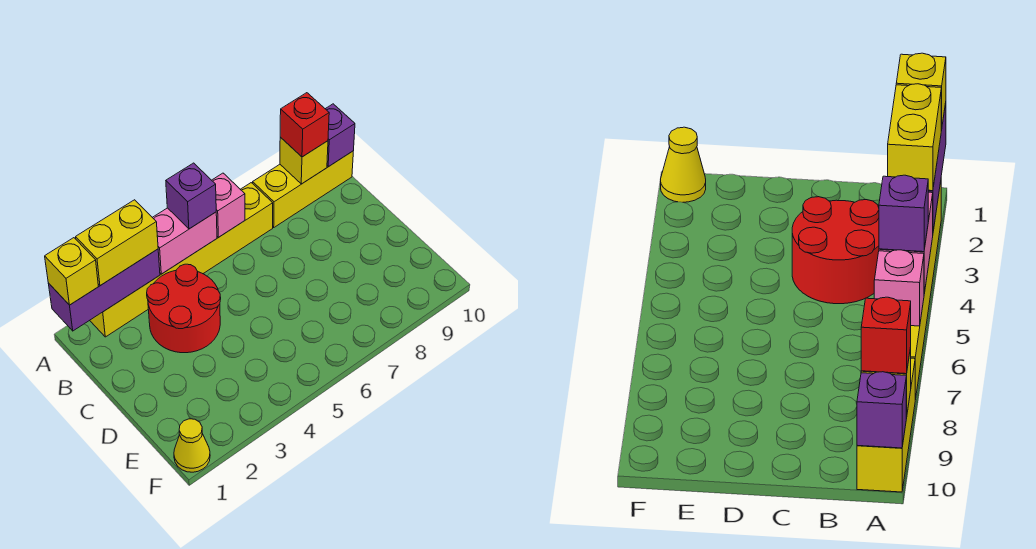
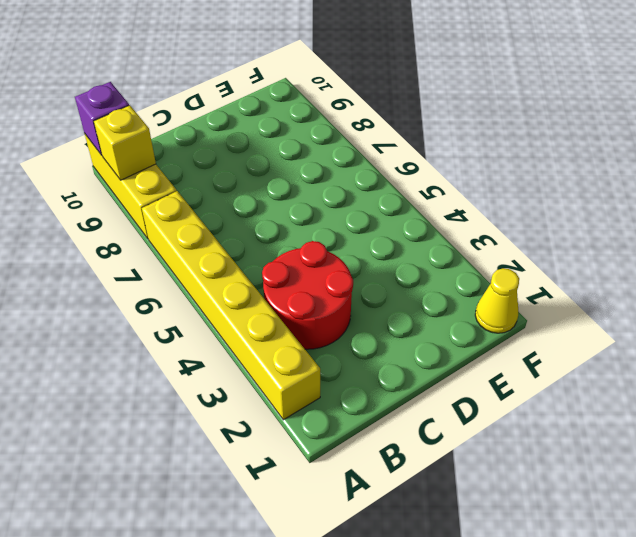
none -> purple brick A1:A3 level 2
none -> pink brick A4:A5 level 2
none -> pink brick A6 level 2

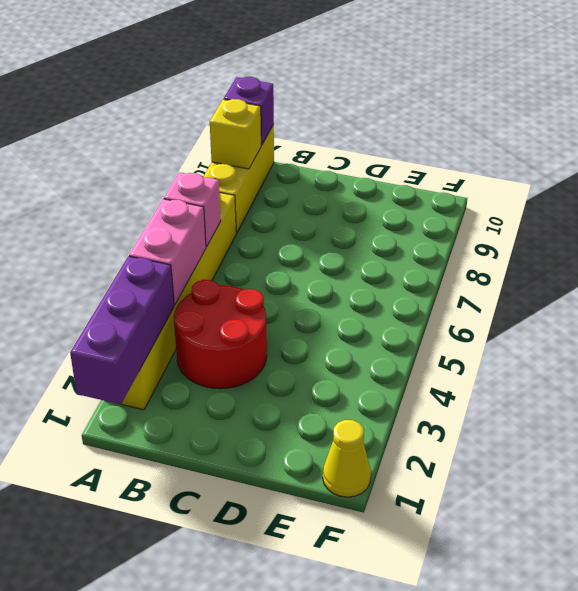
none -> yellow brick A1 level 3
none -> yellow brick A2:A3 level 3
none -> purple brick A5 level 3

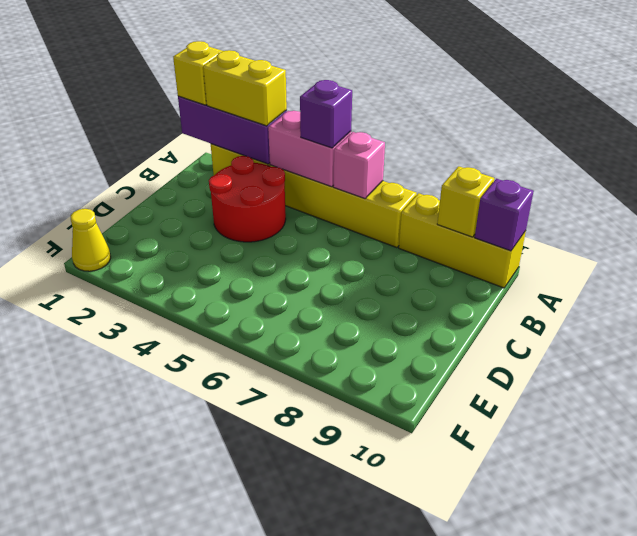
none -> red brick A9 level 3

